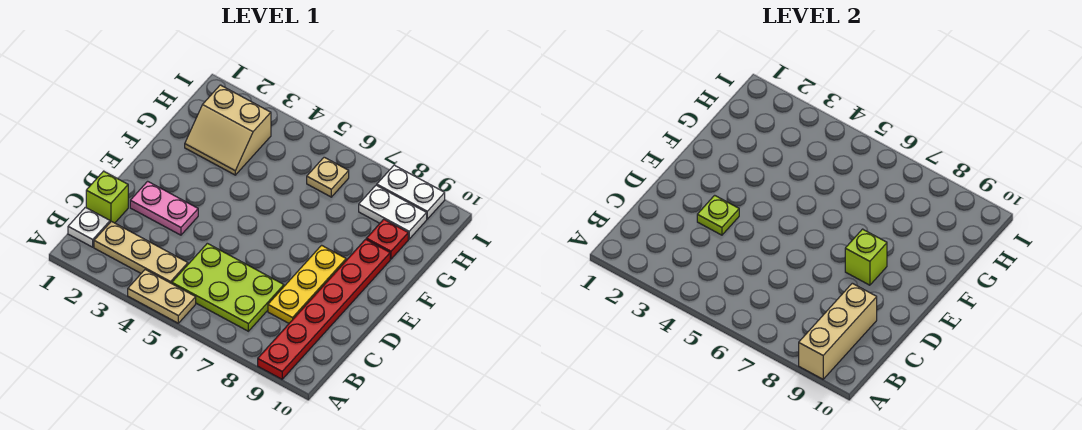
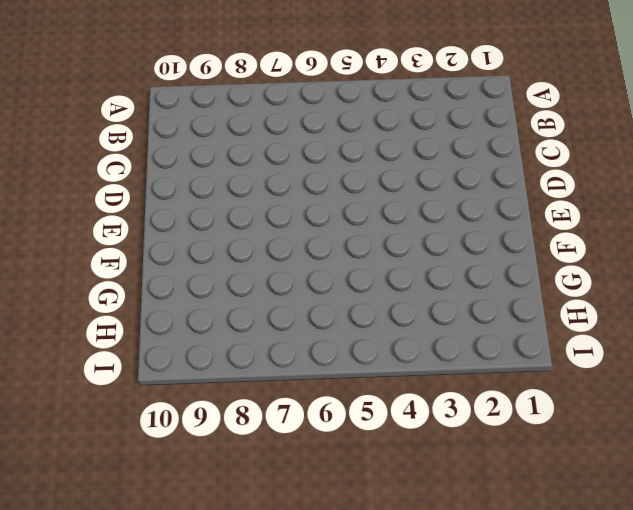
none -> tan plate A4:A5 level 1
none -> red plate A9:F9 level 1
none -> white plate B1 level 1

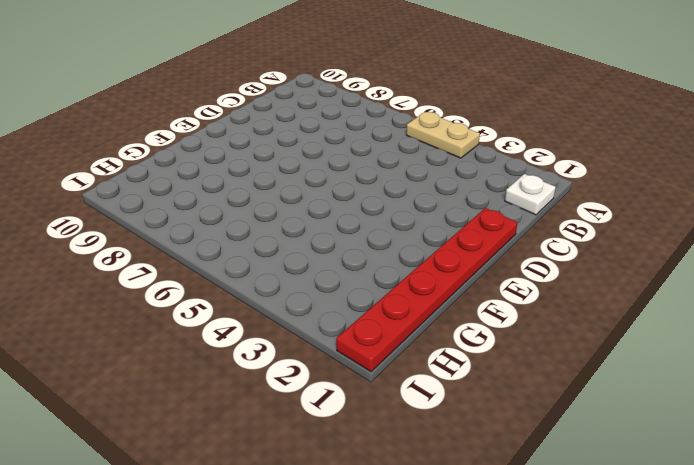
red plate D1:I1 level 1 -> red plate A9:F9 level 1
none -> tan plate B2:B4 level 1
none -> lime plate B5:C7 level 1
none -> lime brick C1 level 1

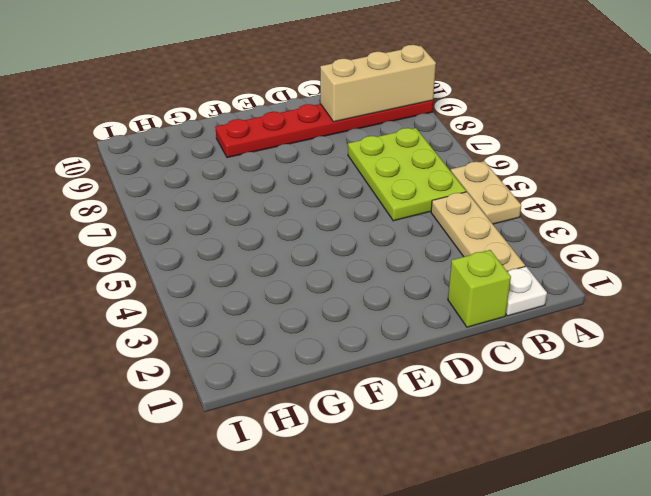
none -> yellow plate C8:E8 level 1
none -> pink plate D2:D3 level 1
none -> tan slope G2:H3 level 1 top H

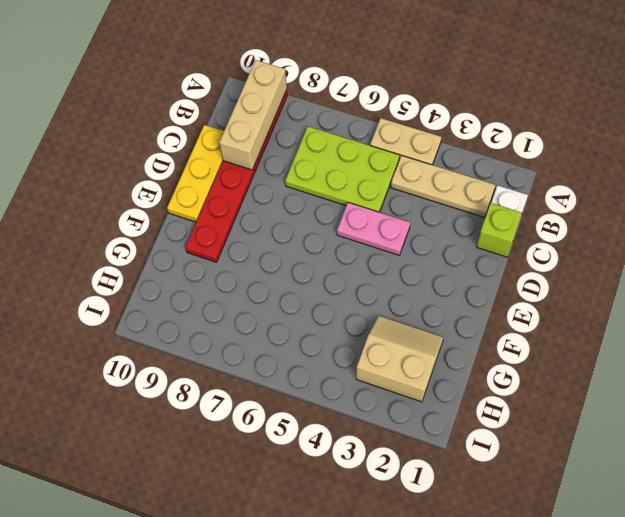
yellow plate C10:E10 level 1 -> yellow plate C8:E8 level 1
pink plate D4:D5 level 1 -> pink plate D2:D3 level 1
none -> red plate G9 level 1
none -> tan plate H6 level 1
none -> white plate H8:H9 level 1

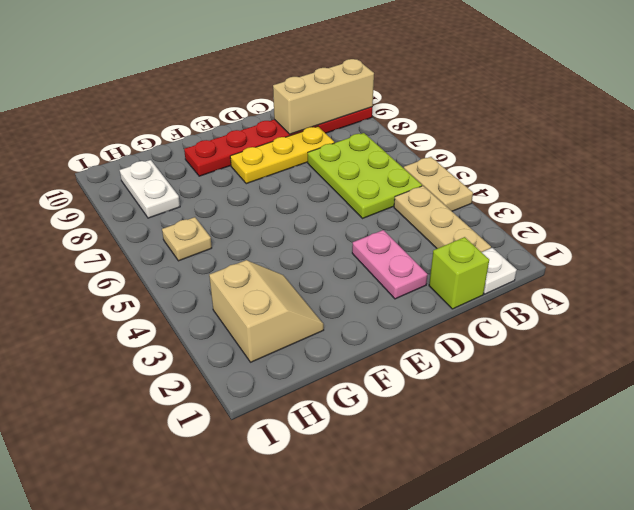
none -> red plate G9 level 1
none -> white plate I8:I9 level 1
none -> lime plate D3 level 2

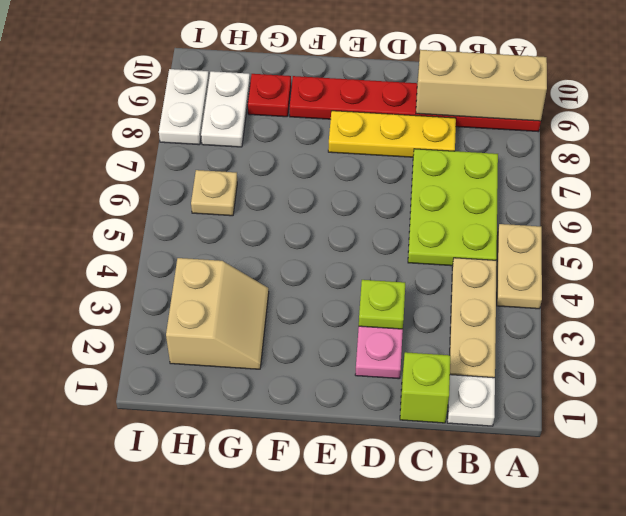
none -> lime brick E8 level 2

